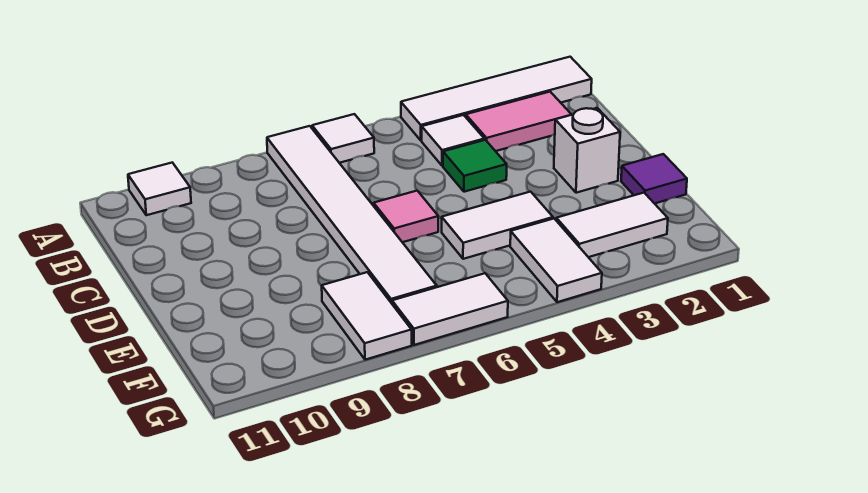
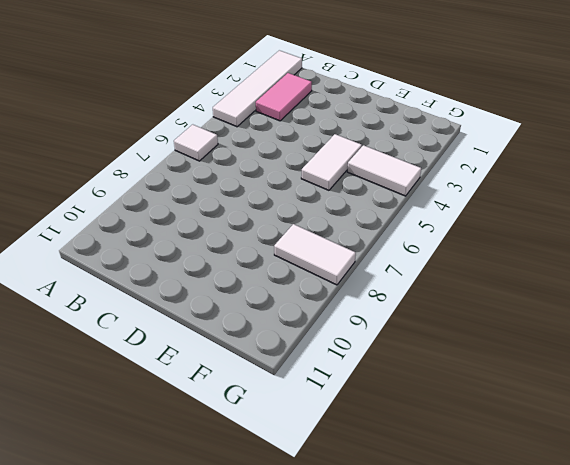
none -> white tile A7:F7 level 1
none -> white tile A10 level 1
none -> white tile B4 level 1

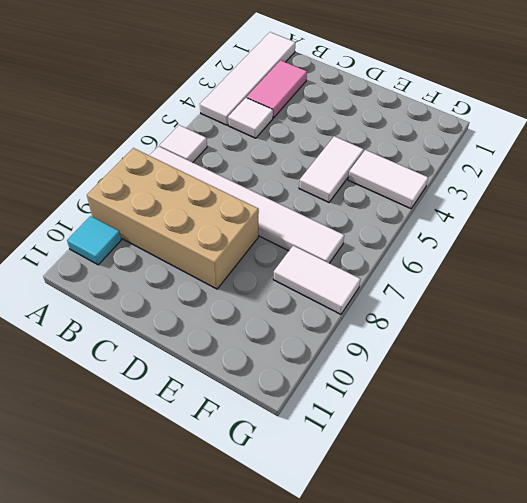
tan brick A8:D9 level 1 -> none
cyan tile A10 level 1 -> white tile A10 level 1
none -> green tile C4 level 1
none -> white brick D2 level 1
none -> pink tile D6 level 1

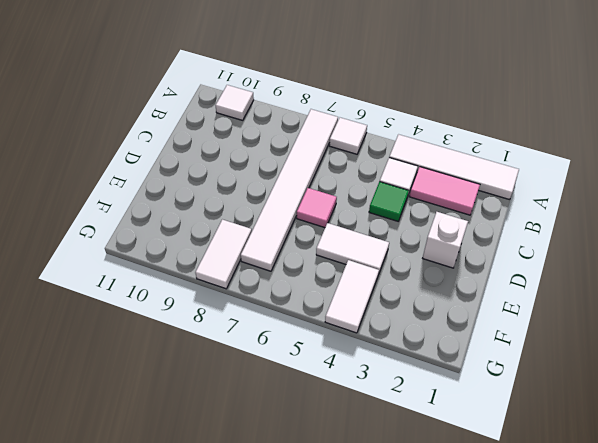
none -> purple tile E1 level 1
none -> white tile F2:F3 level 1
none -> white tile G6:G7 level 1

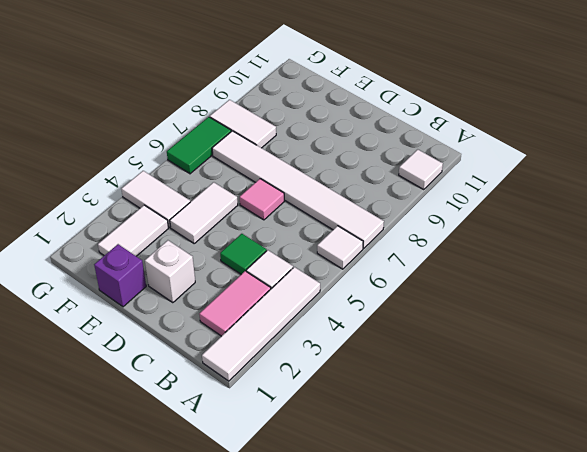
purple brick E1 level 1 -> purple tile E1 level 1
green tile G6:G7 level 1 -> white tile G6:G7 level 1

